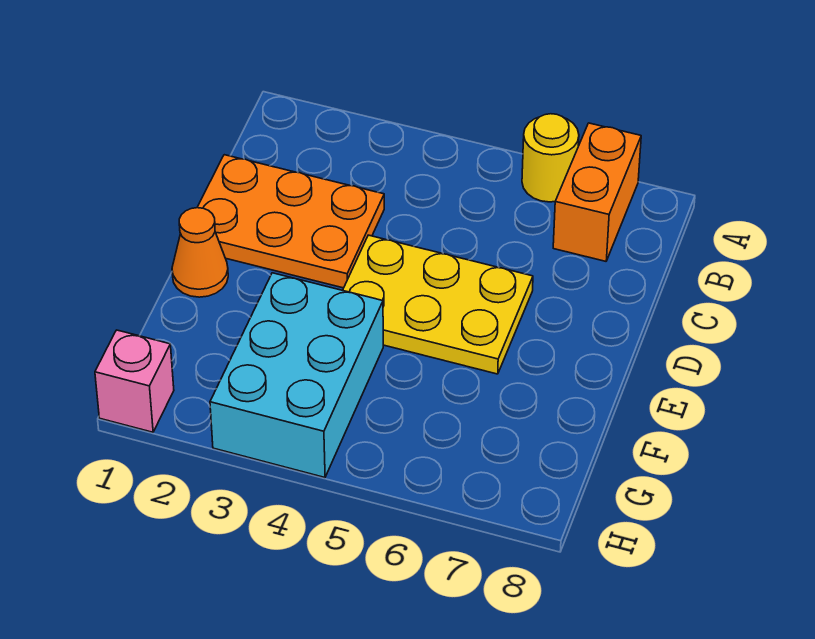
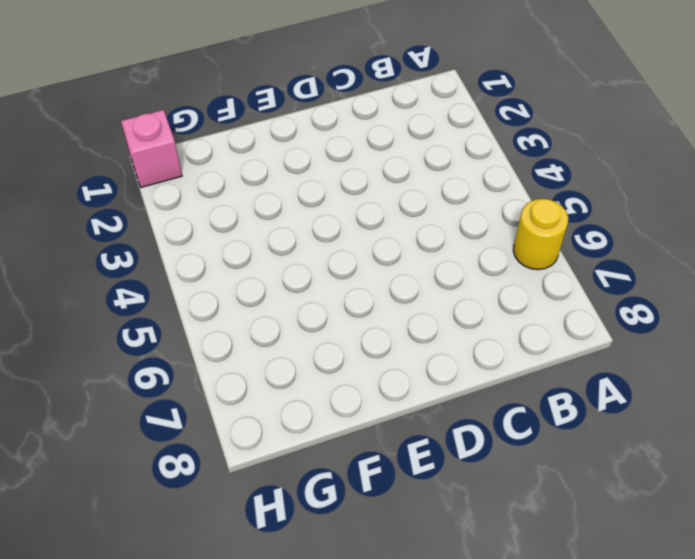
none -> orange brick A7:B7 level 1
none -> orange plate C1:D3 level 1

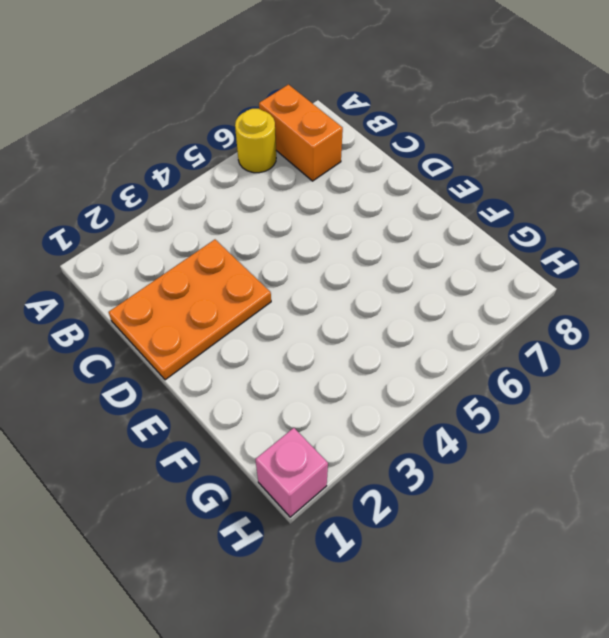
none -> yellow plate D4:E6 level 1
none -> orange cone E1 level 1

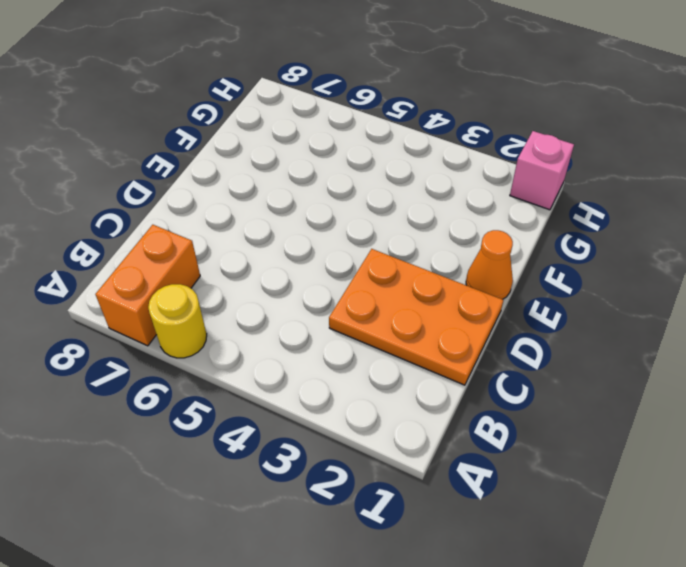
none -> yellow plate D4:E6 level 1
none -> cyan brick F3:H4 level 1

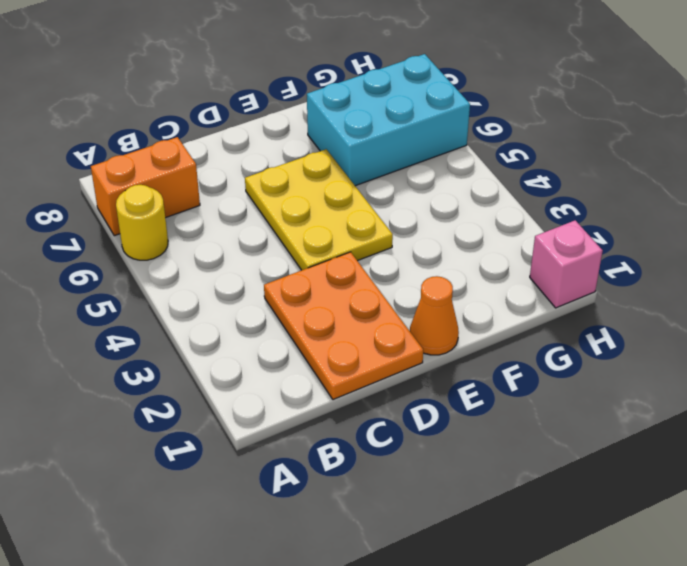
cyan brick F6:H7 level 1 -> cyan brick F3:H4 level 1

